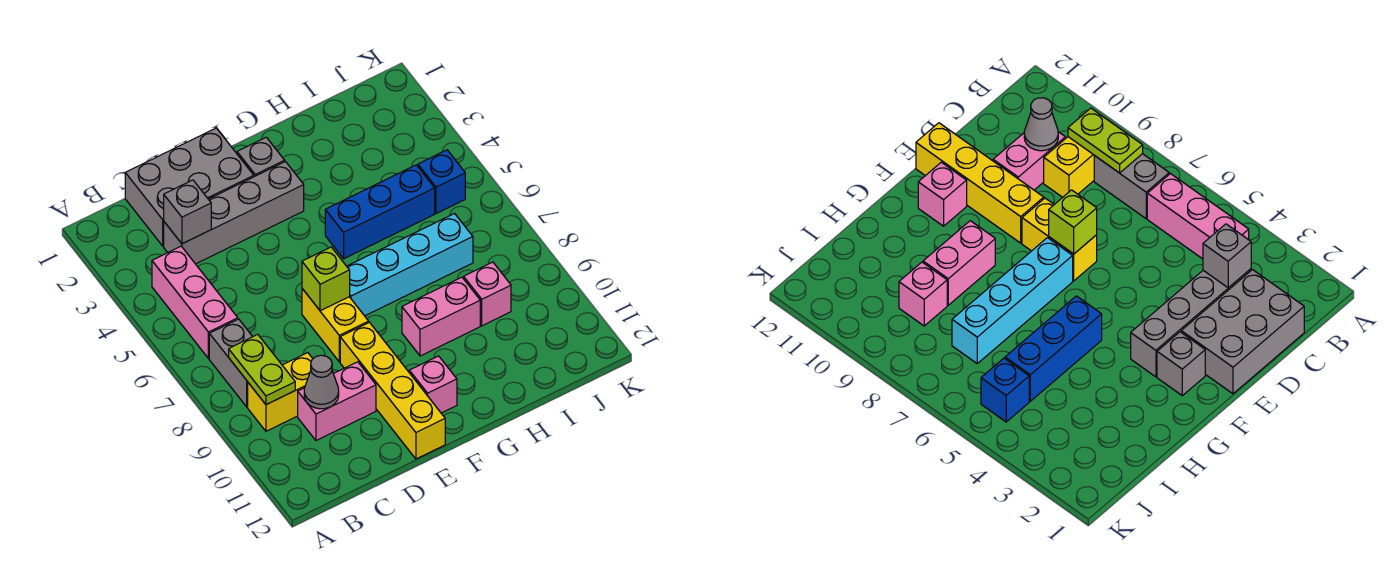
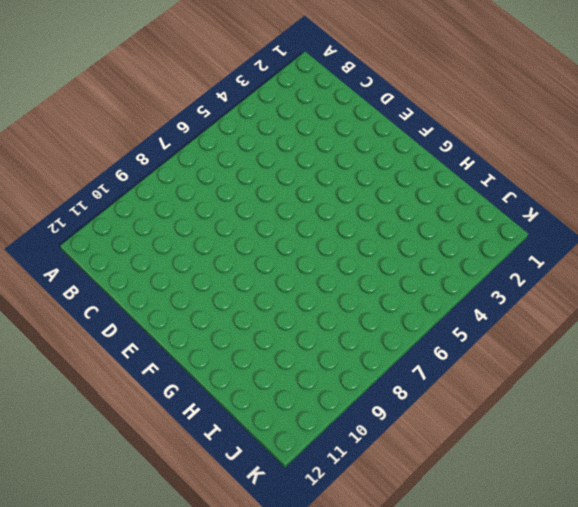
none -> pink brick B4:B6 level 1
none -> grey brick B7:B8 level 1
none -> yellow brick B9:C9 level 1

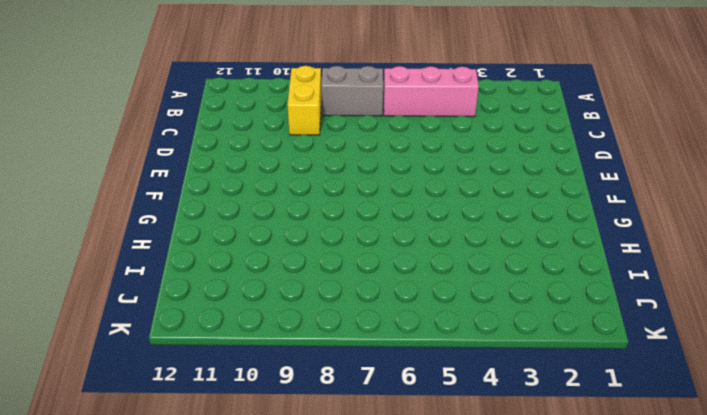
none -> grey brick C1:E2 level 1
none -> grey brick C3:F3 level 1
none -> pink brick C10:D10 level 1

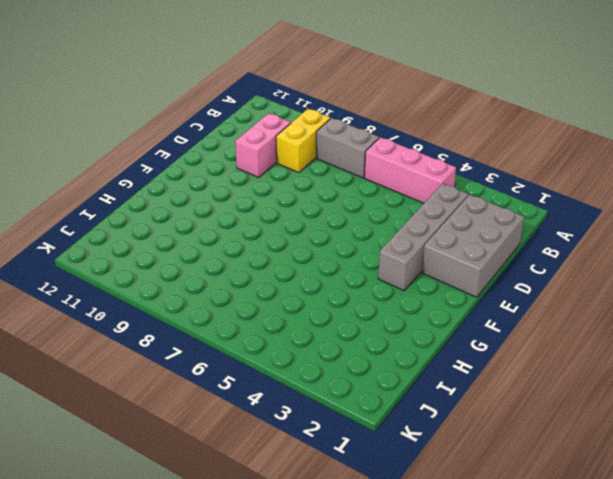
none -> yellow brick E7:E8 level 1
none -> yellow brick E9:E12 level 1
none -> grey brick F2 level 1

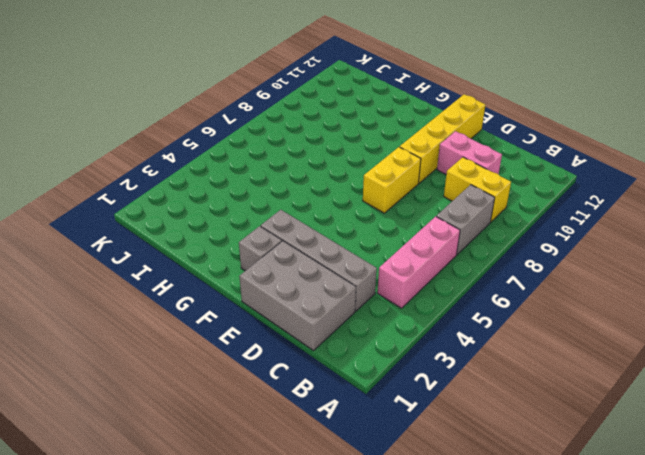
none -> cyan brick F7:I7 level 1
none -> pink brick F11 level 1
none -> blue brick G5:I5 level 1

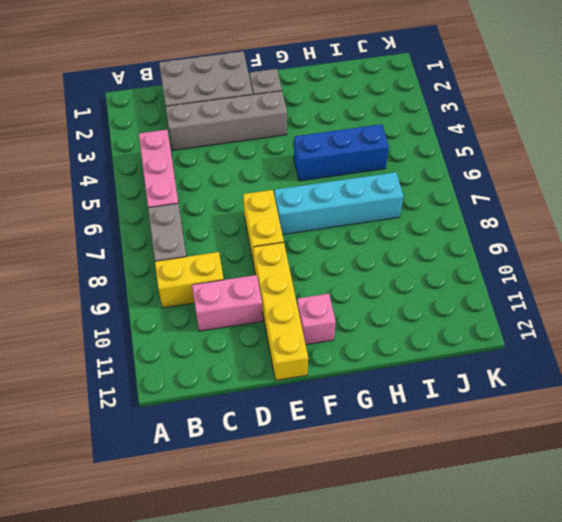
none -> pink brick G9:H9 level 1
none -> pink brick I9 level 1
none -> blue brick J5 level 1

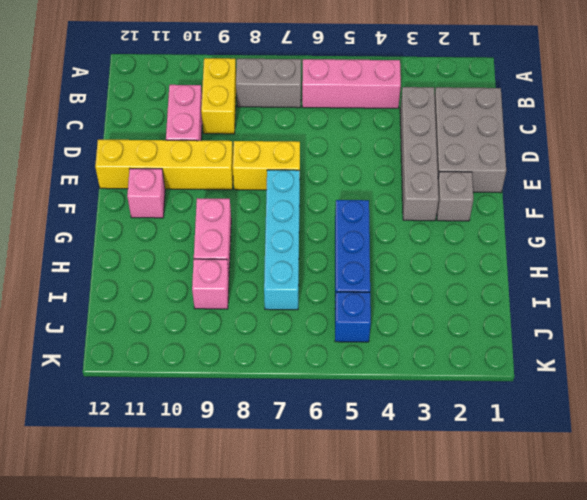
none -> lime plate B8:B9 level 2
none -> grey brick C3 level 2
none -> grey cone C10 level 2

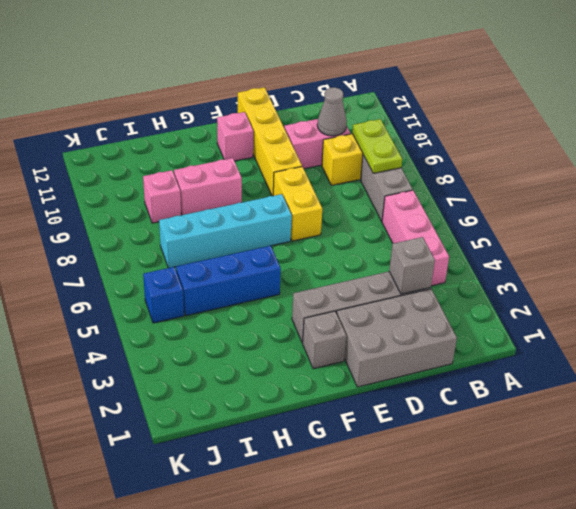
none -> lime brick E7 level 2

